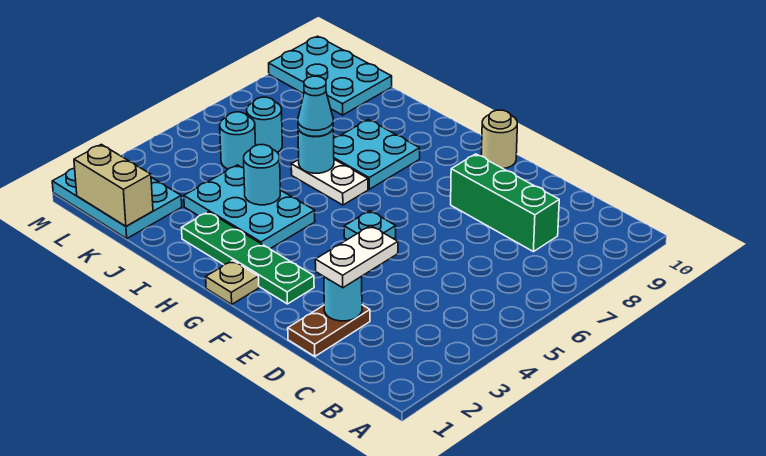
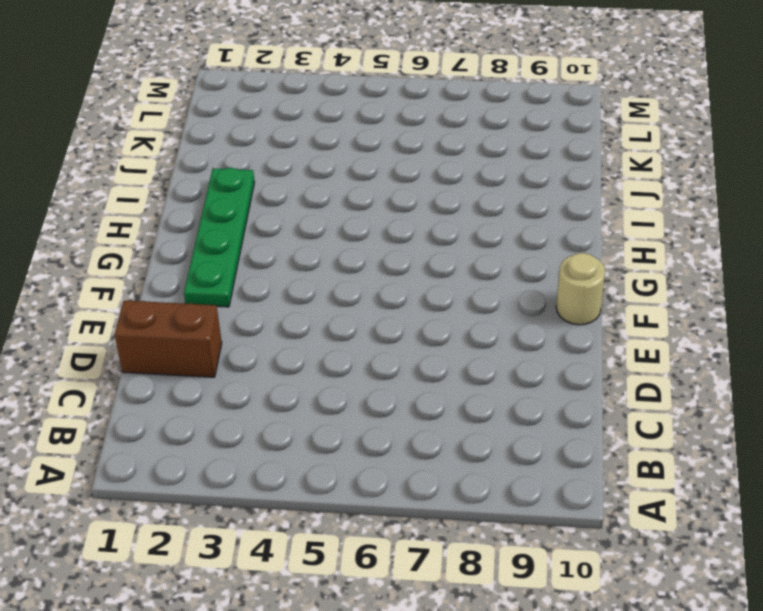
brown brick D1:D2 level 1 -> brown plate D1:D2 level 1
none -> green brick C8:E8 level 1
none -> cyan plate F5 level 1
none -> tan plate G1 level 1

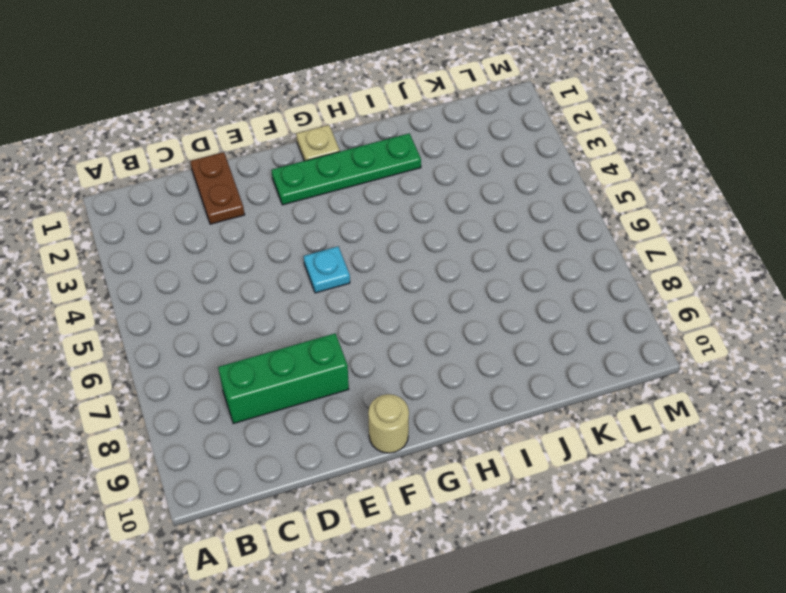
none -> cyan plate H3:J4 level 1
none -> white plate H6:I6 level 1
none -> cyan plate H7:I8 level 1

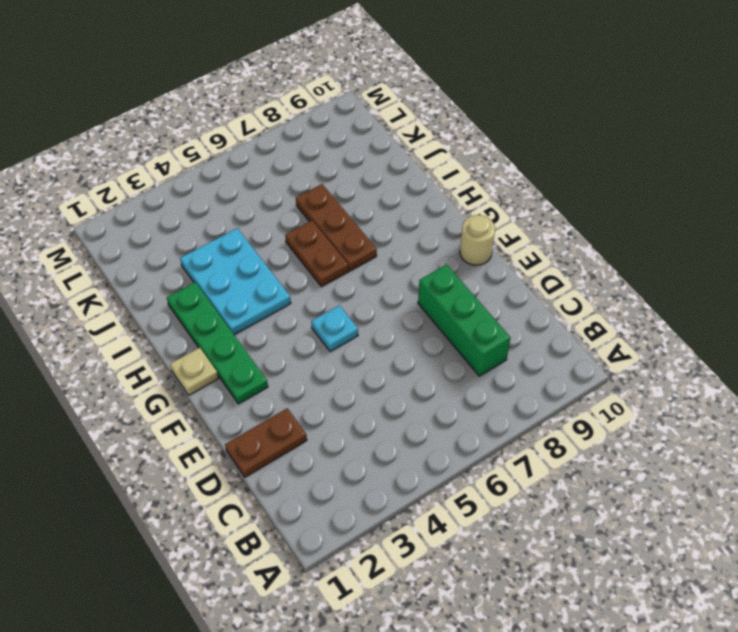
brown plate H6:I6 level 1 -> white plate H6:I6 level 1
brown plate H7:J7 level 1 -> cyan plate H7:I8 level 1
none -> cyan plate K1:M2 level 1
none -> cyan round brick K5 level 1
none -> cyan round brick K6 level 1

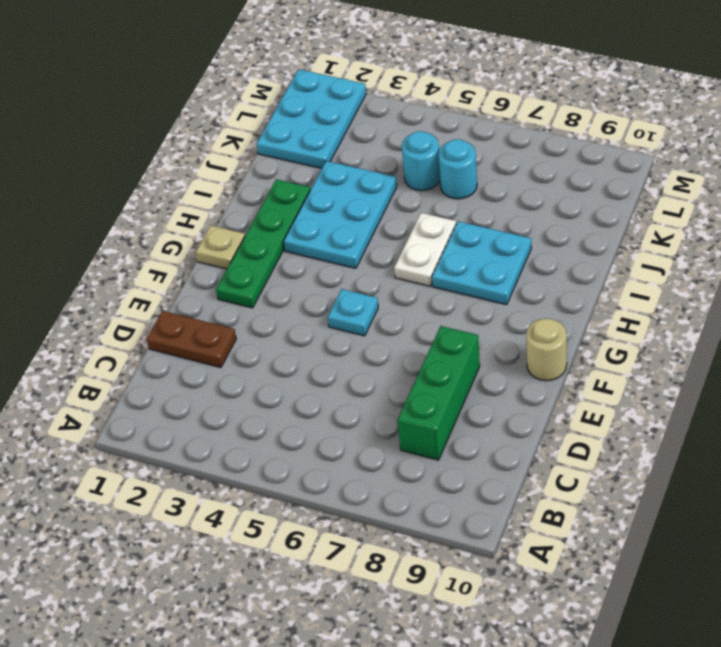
none -> cyan plate K9:M10 level 1
none -> cyan round brick D2 level 2
none -> cyan round brick I4 level 2

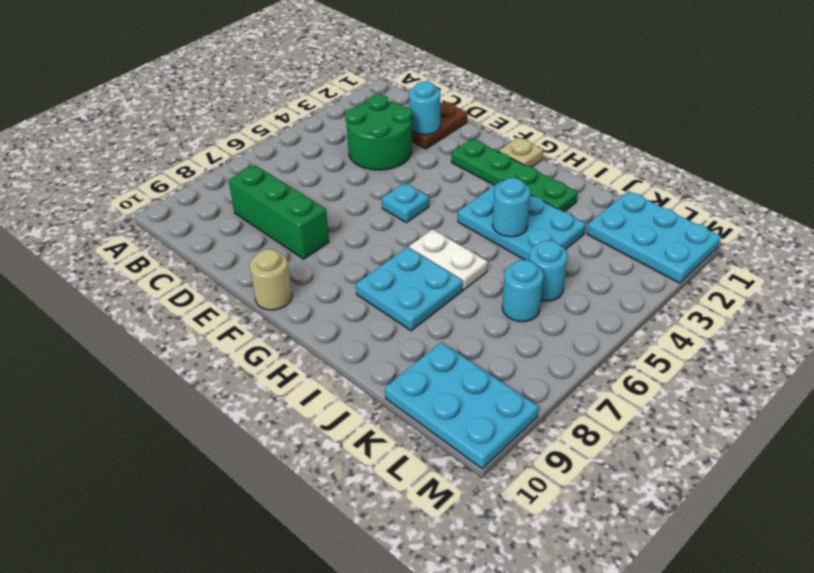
green round brick C3:D4 level 1 -> none
none -> cyan round brick I6 level 2
none -> tan brick K1:L1 level 2
none -> white plate D2:D3 level 3

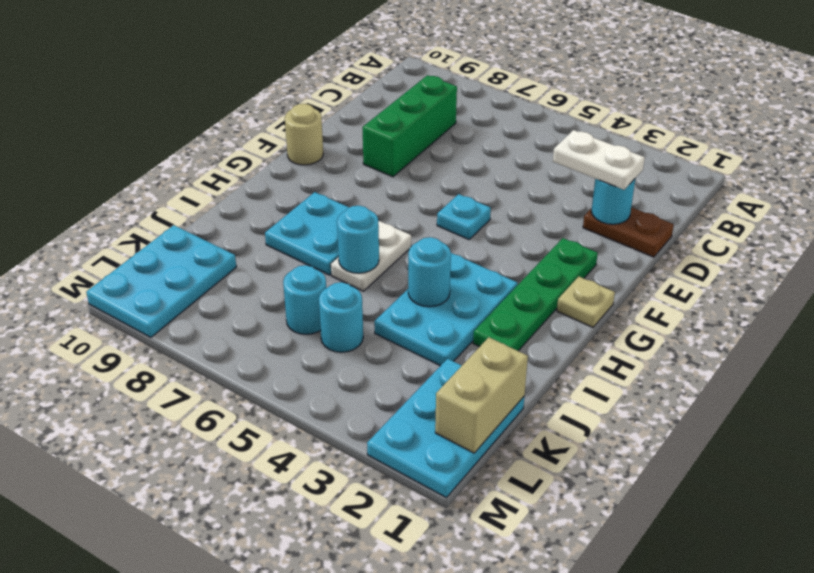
none -> cyan cone I6 level 3

